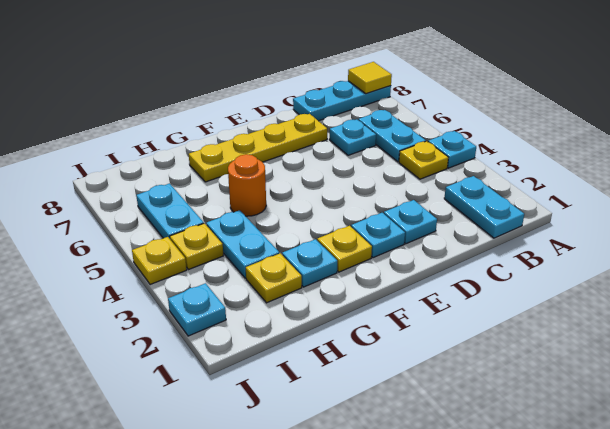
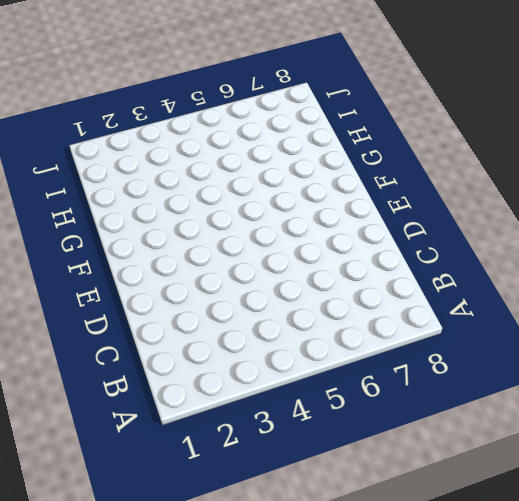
none -> cyan plate A4 level 1
none -> cyan plate A8:C8 level 1
none -> cyan plate B1:B2 level 1

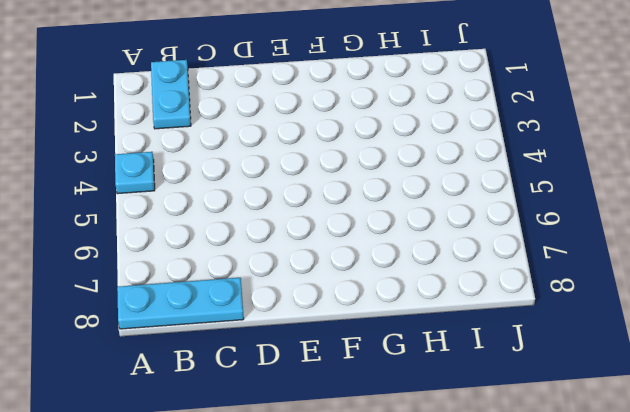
none -> yellow plate B4 level 1
none -> cyan plate B5:B6 level 1
none -> cyan plate C6 level 1

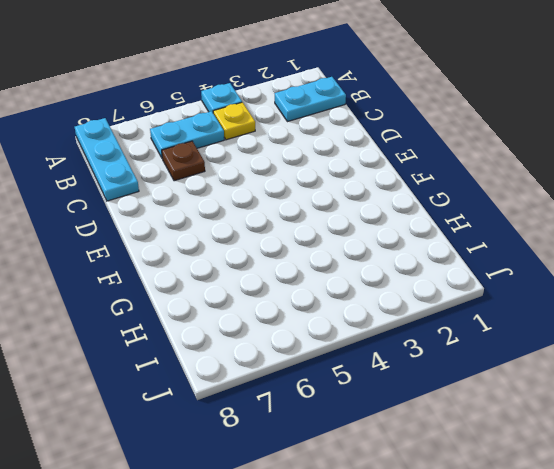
brown plate C6 level 1 -> cyan plate C6 level 1
none -> cyan plate D2 level 1
none -> yellow plate D7:G7 level 1
none -> cyan plate E2 level 1

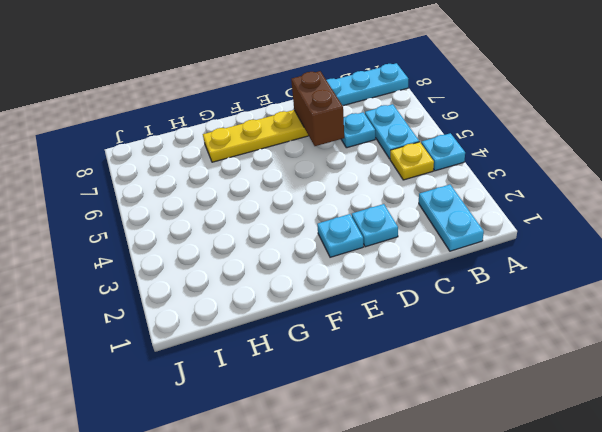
brown brick D6:D7 level 2 -> none
none -> yellow plate F2 level 1
none -> cyan plate G2 level 1
none -> orange round brick G5 level 1

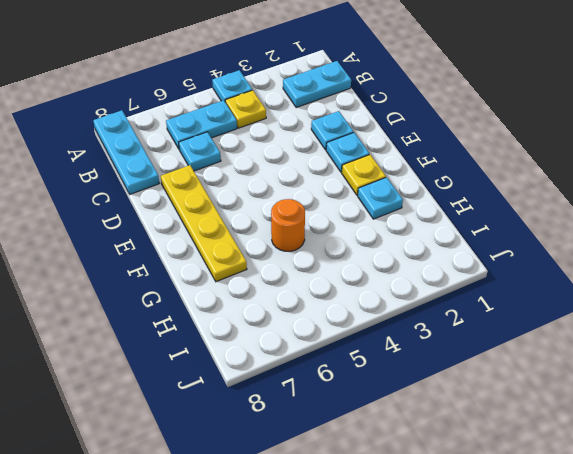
none -> yellow plate H2 level 1
none -> cyan plate H3:H4 level 1
none -> yellow plate I4 level 1

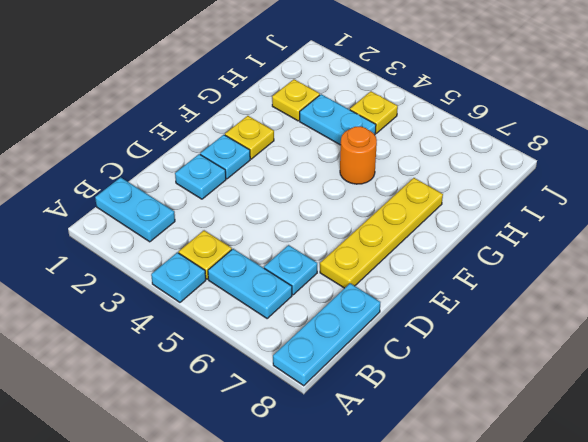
none -> cyan plate G2 level 1
none -> cyan plate I5:I6 level 1
none -> cyan plate J2 level 1

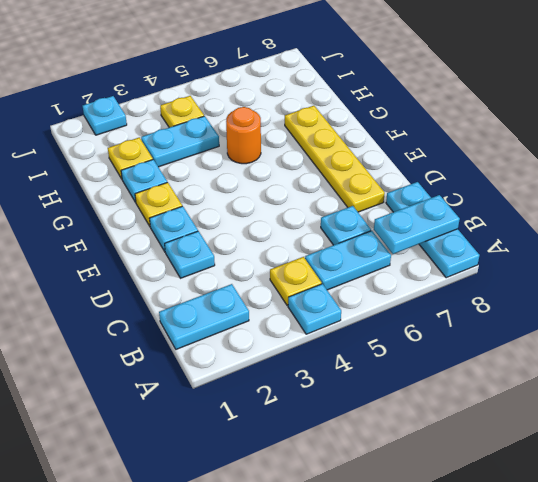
cyan plate B7:B8 level 2 -> cyan plate I5:I6 level 1
none -> yellow plate J4 level 1
none -> yellow tile A8 level 2

